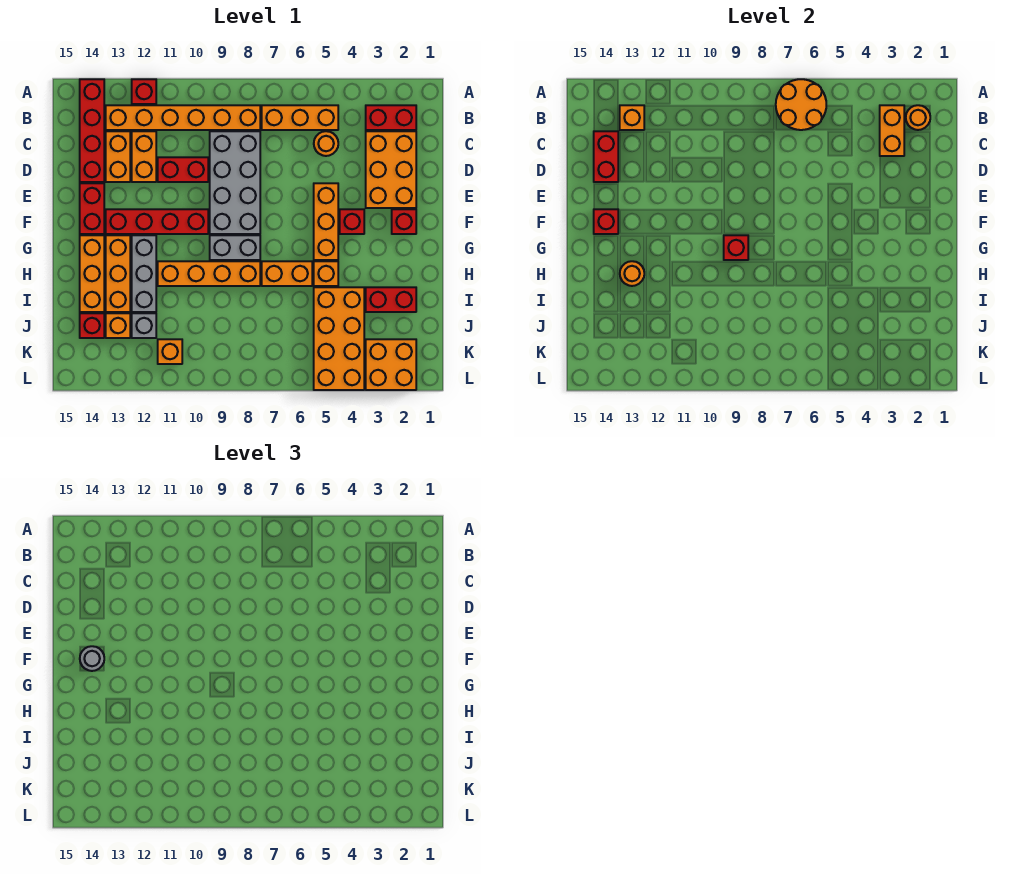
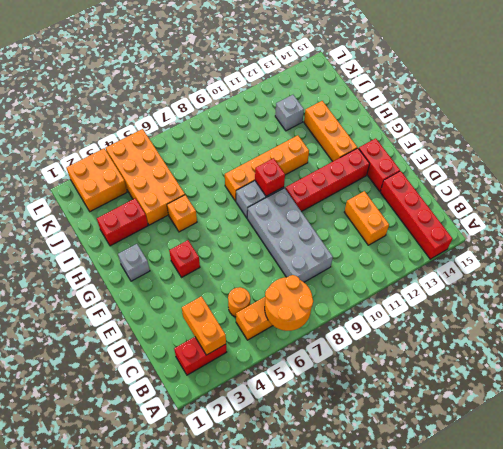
grey brick G2 level 1 -> none
none -> red brick A12 level 1
none -> orange brick B8:B13 level 1
none -> orange brick C2:E3 level 1
none -> orange brick C13:D13 level 1

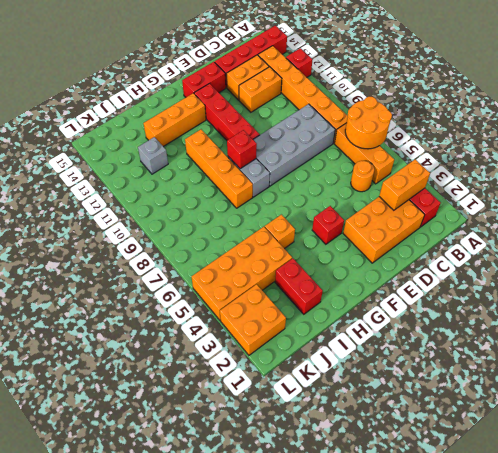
none -> red brick D10:D11 level 1
none -> orange brick E5:G5 level 1
none -> red brick F2 level 1
none -> grey brick G12:I12 level 1

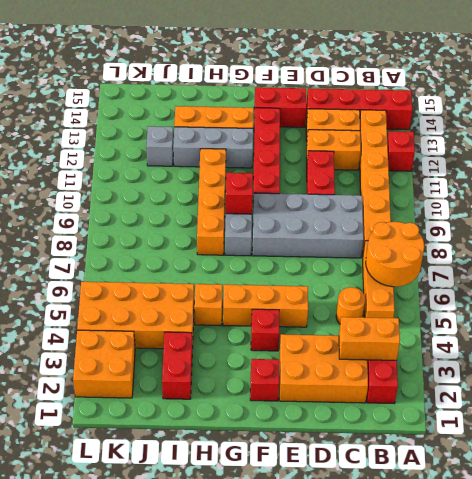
none -> orange brick G14:I14 level 1
none -> orange brick H6:H7 level 1
none -> orange brick J13 level 1
none -> red brick J14 level 1

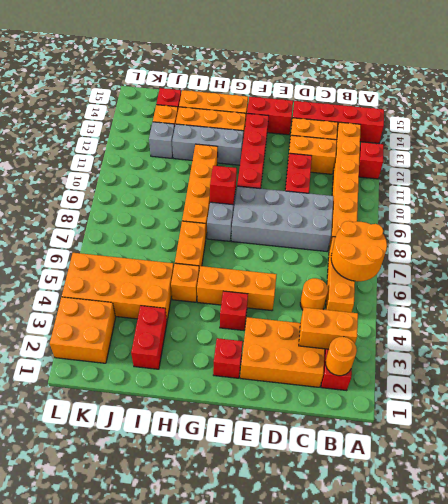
none -> orange brick K11 level 1
none -> orange brick B13 level 2
none -> red brick C14:D14 level 2
none -> red brick F14 level 2

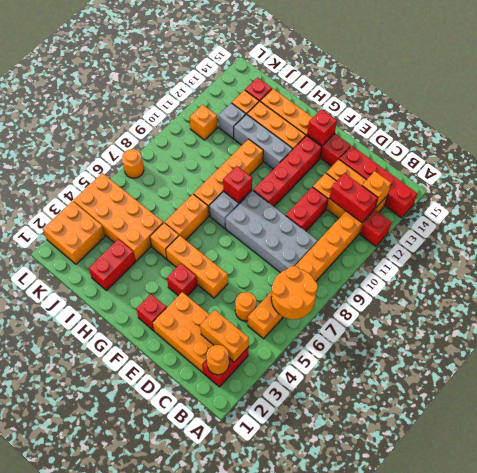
red brick B12:C12 level 2 -> red brick C14:D14 level 2
orange round brick L7 level 1 -> orange round brick H13 level 2
none -> grey round brick F14 level 3

